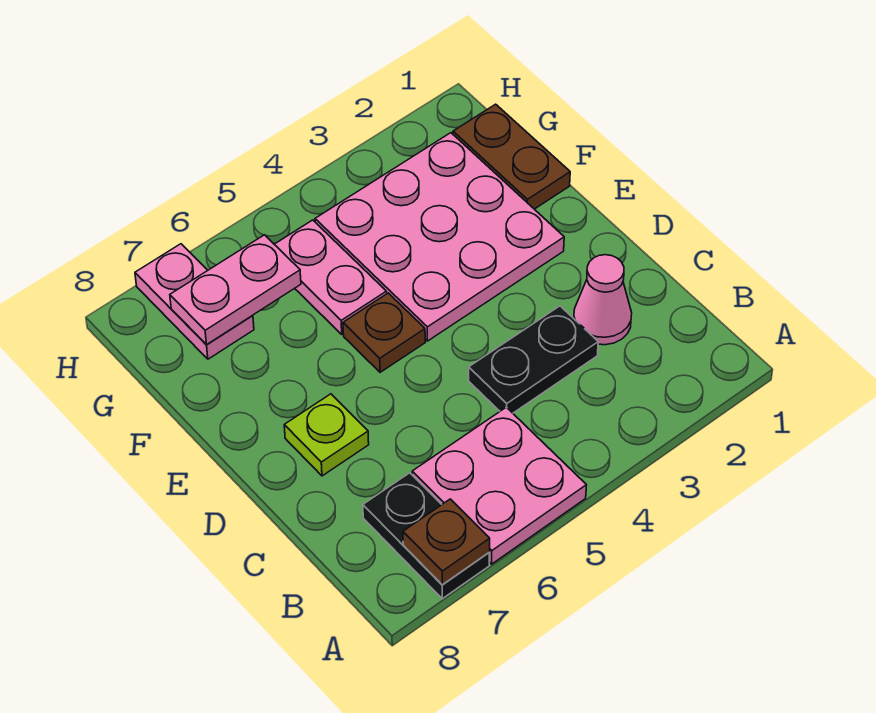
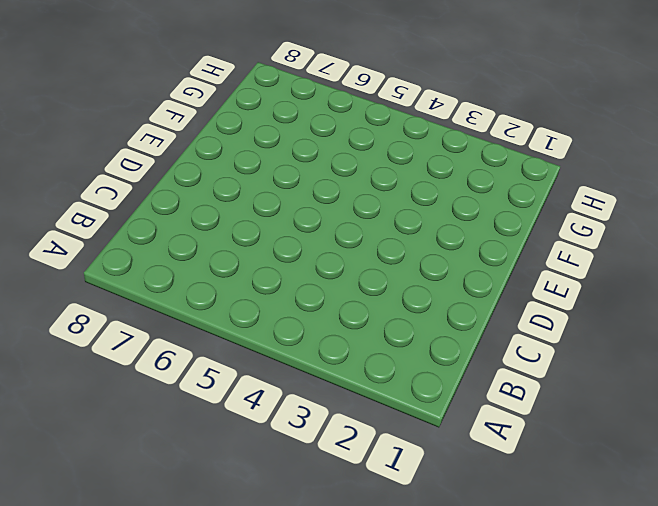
none -> pink plate A5:B6 level 1
none -> black plate A7:B7 level 1
none -> pink cone C2 level 1

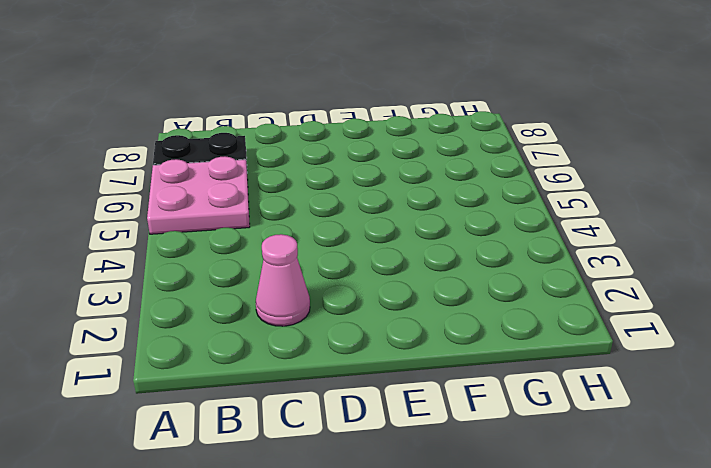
none -> black plate C3:C4 level 1
none -> lime plate D7 level 1
none -> pink plate E2:G4 level 1

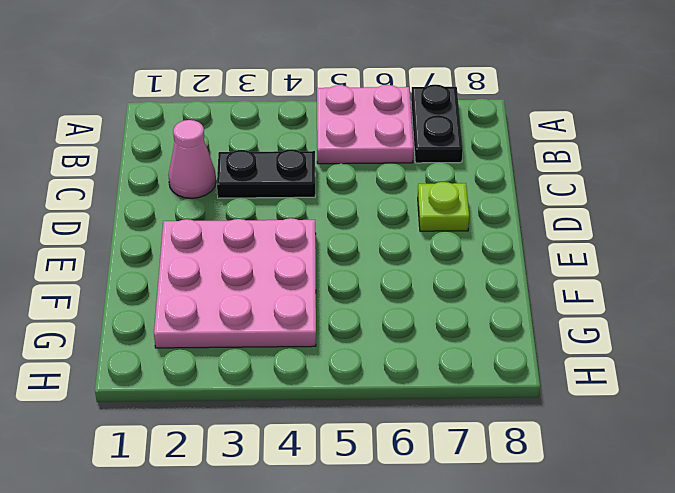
none -> brown plate E5 level 1
none -> brown plate F1:G1 level 1
none -> pink plate F5:G5 level 1

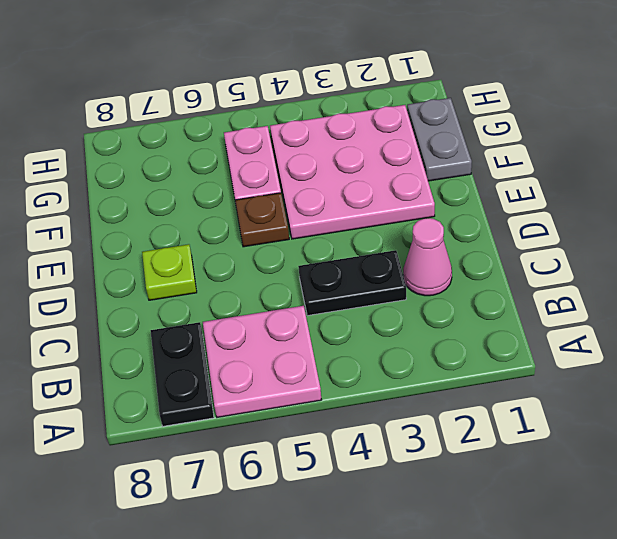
grey plate F1:G1 level 1 -> brown plate F1:G1 level 1
none -> pink plate G7:H7 level 1
none -> brown plate A7 level 2
none -> pink plate G6:G7 level 2

